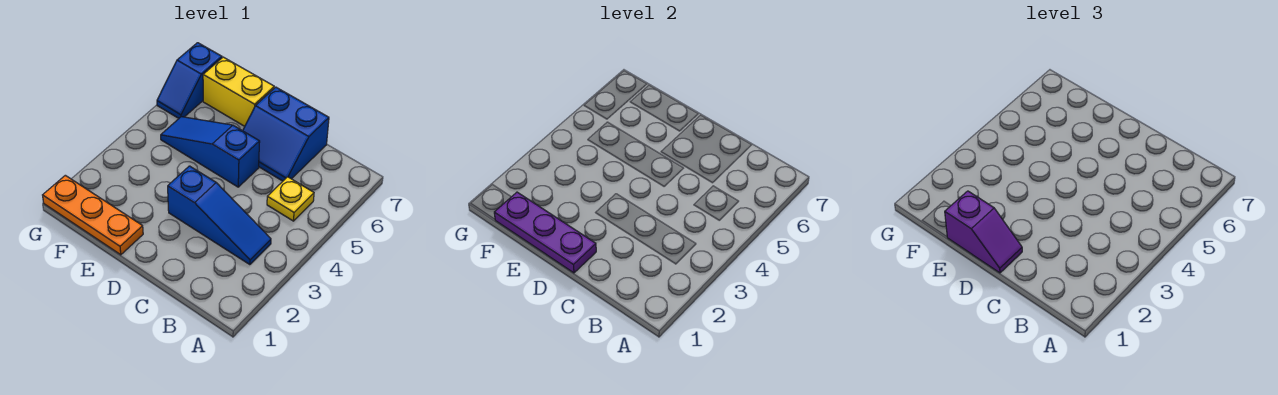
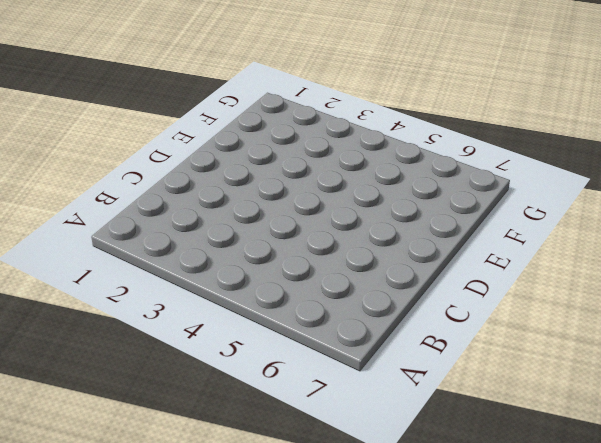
none -> blue slope B3:D3 level 1 top D
none -> yellow plate B5 level 1

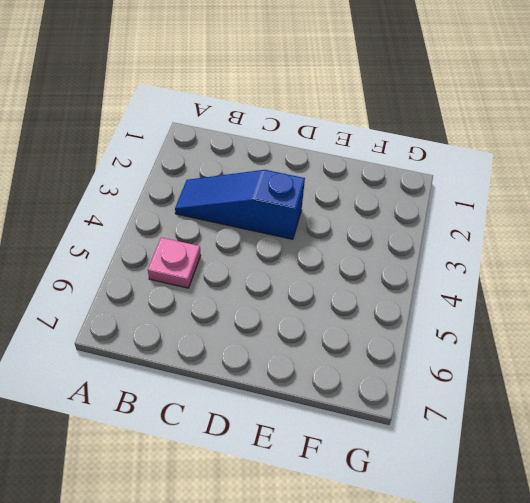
pink plate B5 level 1 -> yellow plate B5 level 1
none -> blue slope C6:D7 level 1 top 7
none -> blue slope D5:F5 level 1 top D

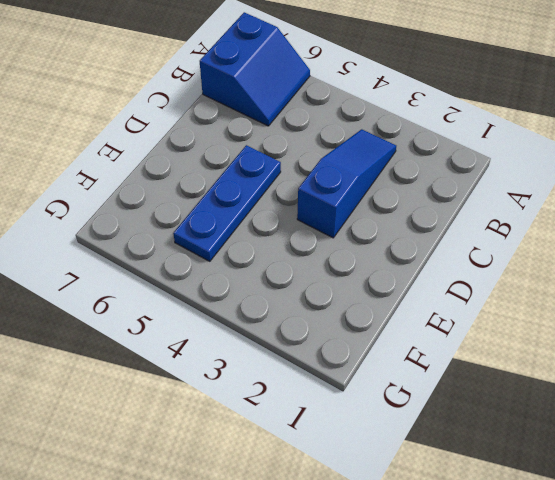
blue slope A6:B7 level 1 top 7 -> blue slope C6:D7 level 1 top 7
blue plate D5:F5 level 1 -> blue slope D5:F5 level 1 top D
none -> yellow plate B5 level 1
none -> orange plate E1:G1 level 1

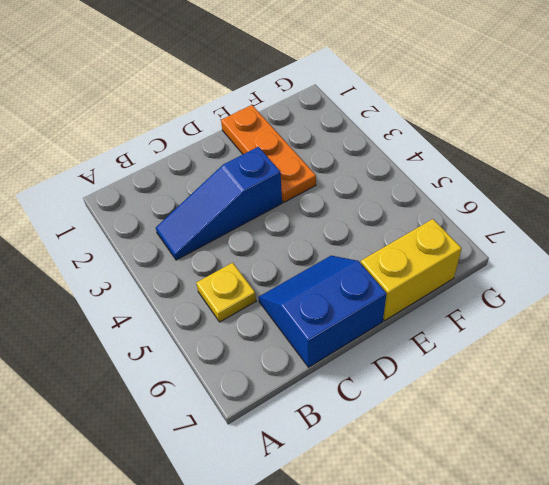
orange plate E1:E3 level 1 -> orange plate E1:G1 level 1
none -> blue slope D5:F5 level 1 top D
none -> blue slope G6:G7 level 1 top 7

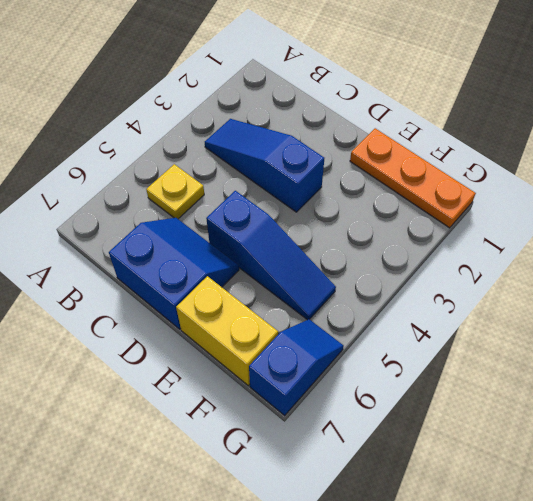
none -> purple plate D1:F1 level 2
none -> purple slope D1:E1 level 3 top E

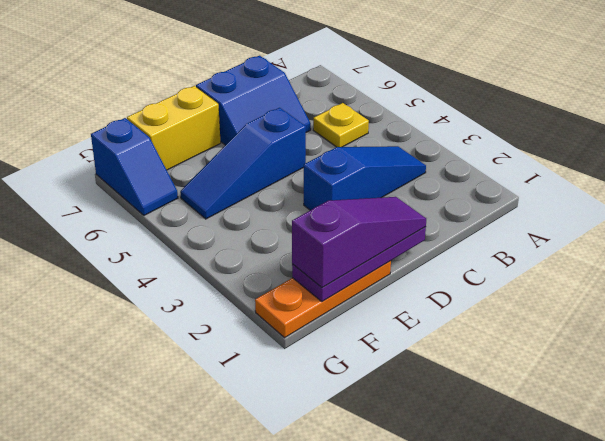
purple slope D1:F1 level 3 top F -> purple slope D1:E1 level 3 top E

